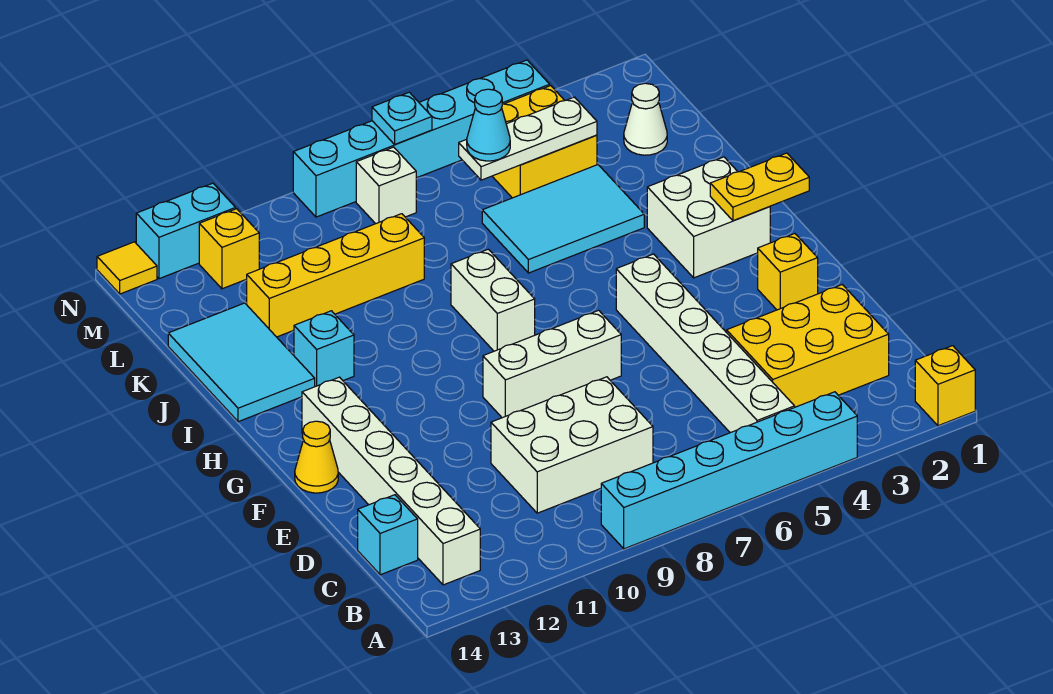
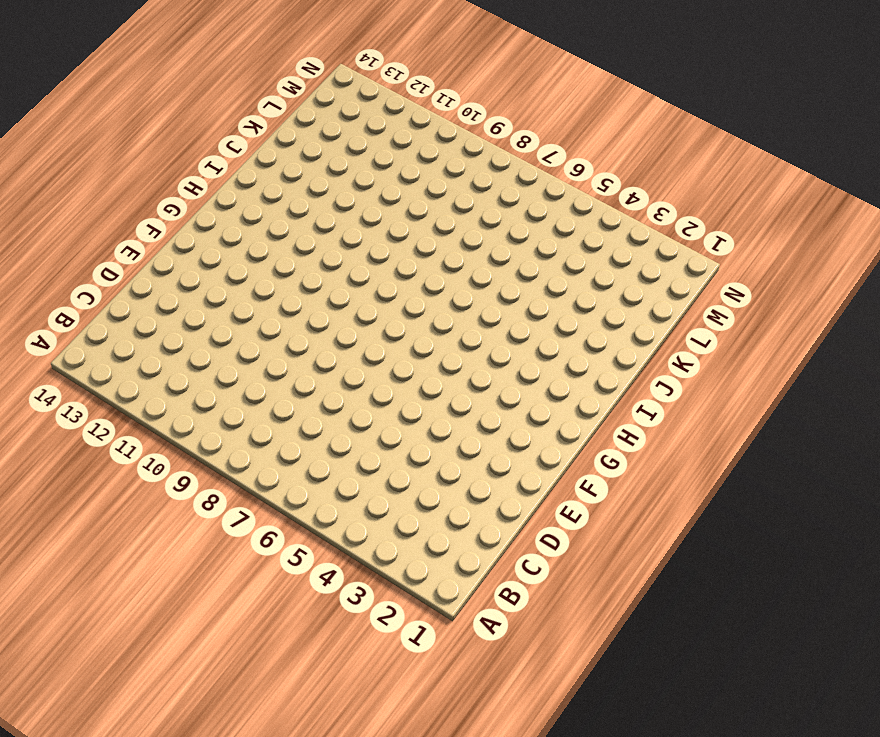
none -> yellow brick A1 level 1
none -> cyan brick A4:A9 level 1
none -> white brick B5:G5 level 1

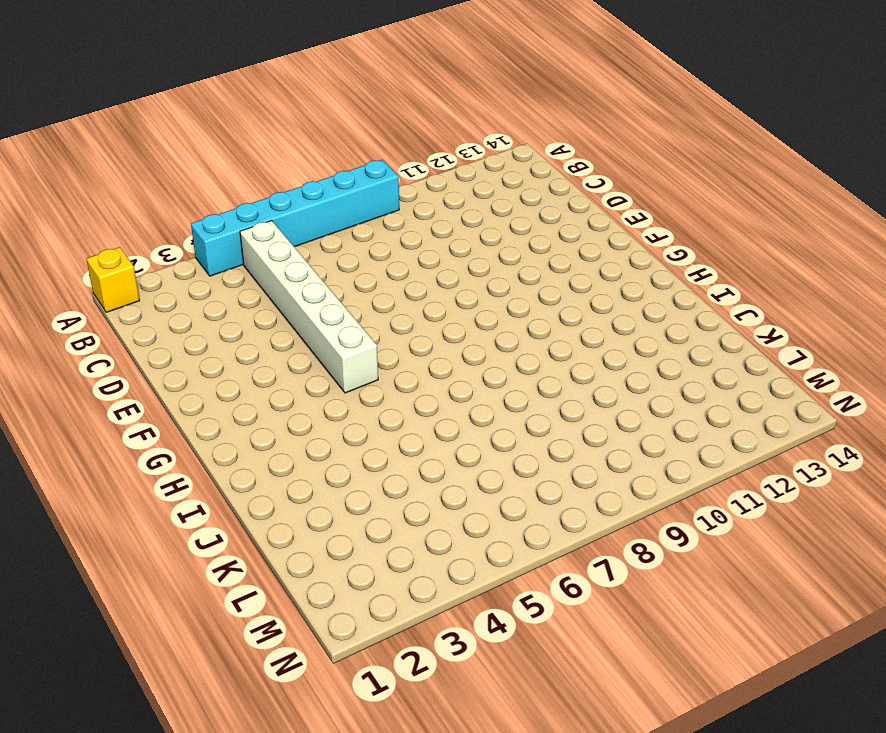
none -> white brick B13:G13 level 1
none -> yellow brick C2:D4 level 1
none -> white brick C8:D10 level 1

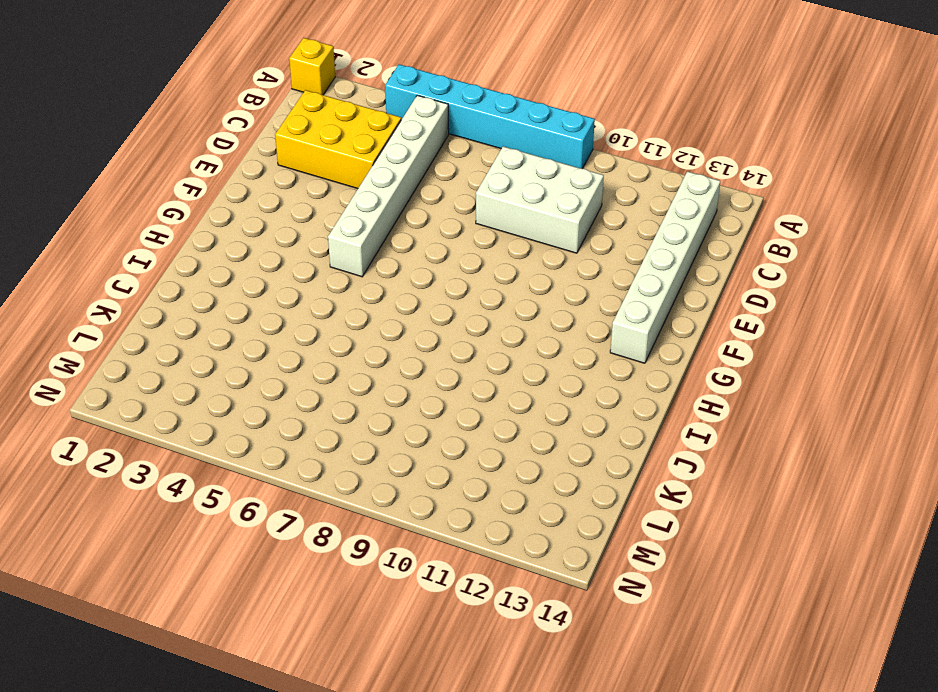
none -> cyan brick C14 level 1
none -> yellow brick F2 level 1
none -> white brick F7:F9 level 1

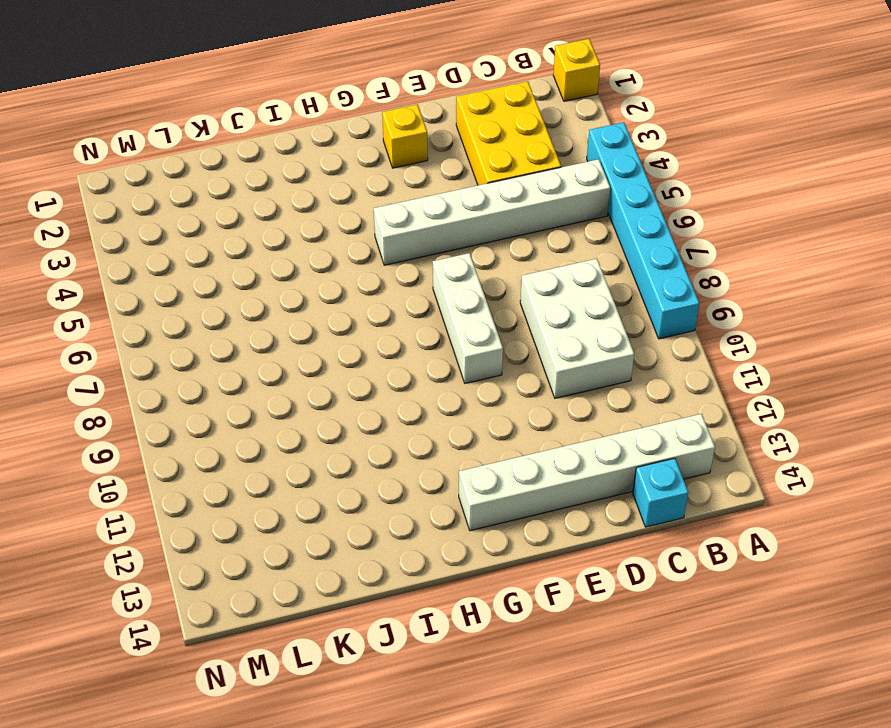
none -> yellow cone F14 level 1
none -> white brick H2:I3 level 1
none -> white brick H8:I8 level 1

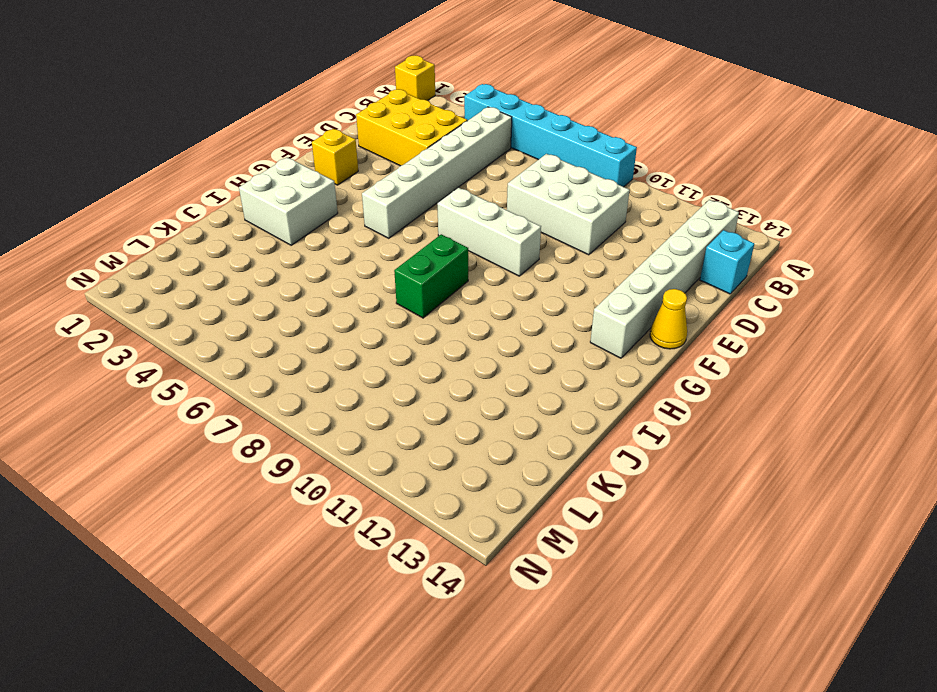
green brick H8:I8 level 1 -> white brick H8:I8 level 1
none -> cyan brick I12 level 1
none -> cyan tile I13:K14 level 1
none -> cyan tile J4:K6 level 1

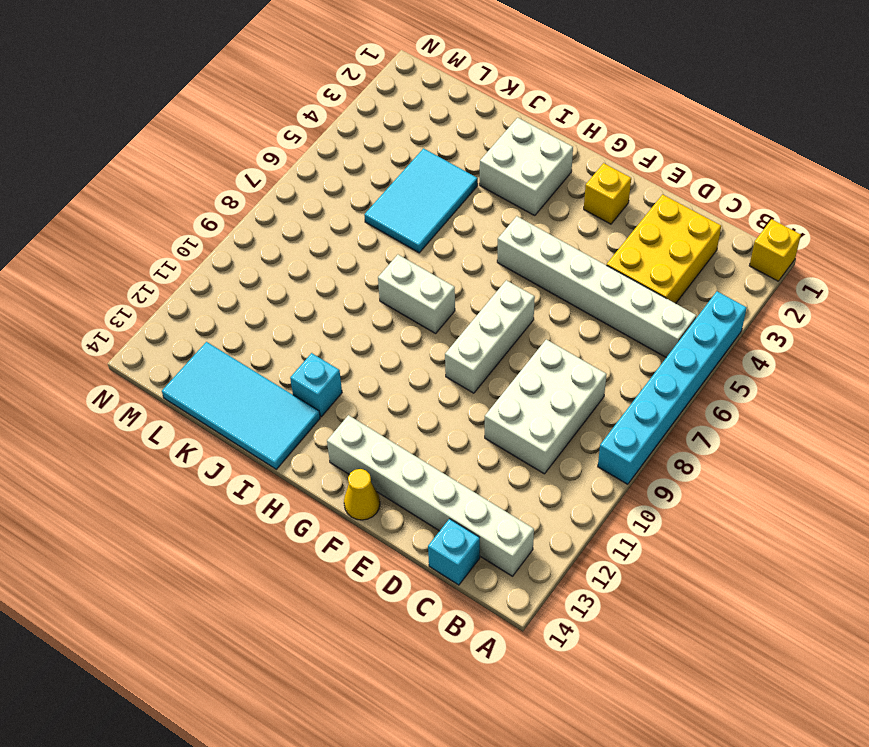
cyan tile I13:L14 level 1 -> cyan tile I13:K14 level 1
none -> yellow brick K9:K12 level 1
none -> white cone L2 level 1
none -> yellow brick L4:M5 level 1

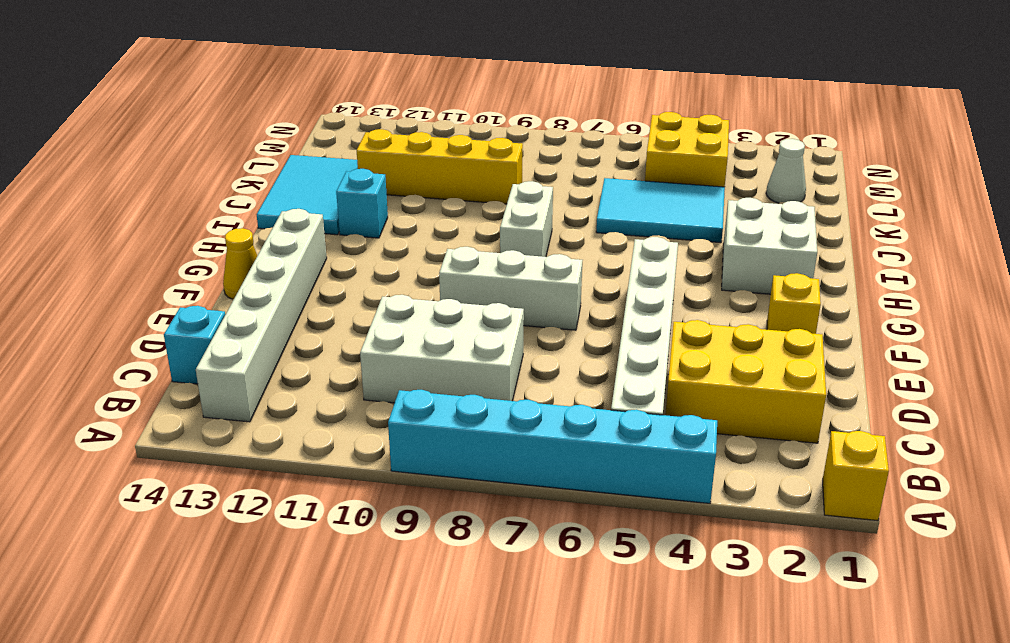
none -> white brick M8 level 1
none -> yellow brick M12 level 1
none -> cyan brick N4:N9 level 1

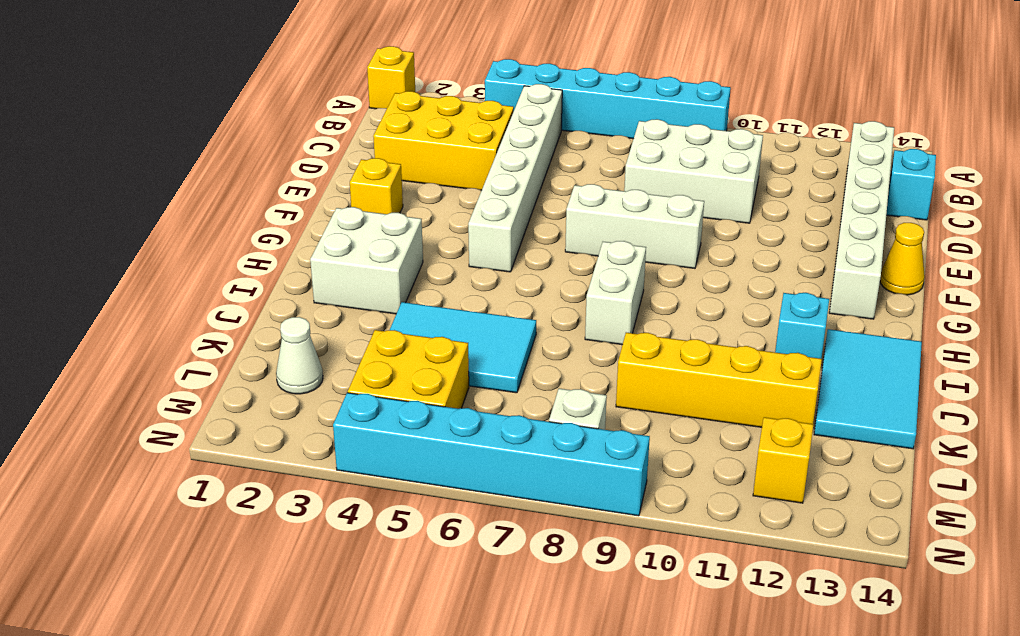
none -> cyan brick N12:N13 level 1
none -> yellow tile N14 level 1
none -> yellow plate H1:H2 level 2

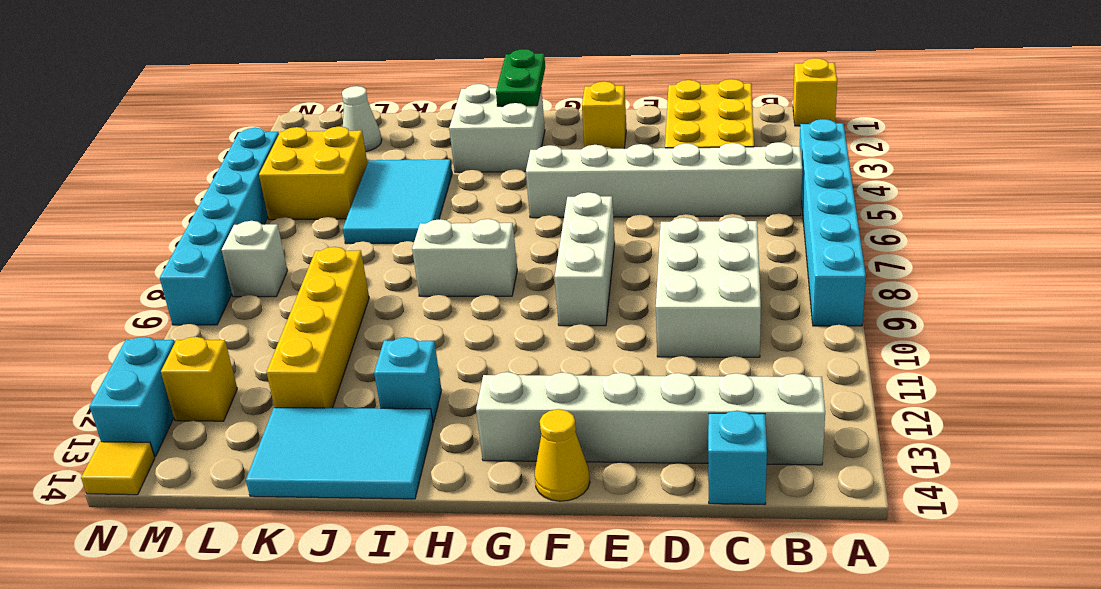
green plate H1:H2 level 2 -> yellow plate H1:H2 level 2
none -> white plate L4:L6 level 2
none -> cyan plate N7 level 2
none -> cyan cone L6 level 3

